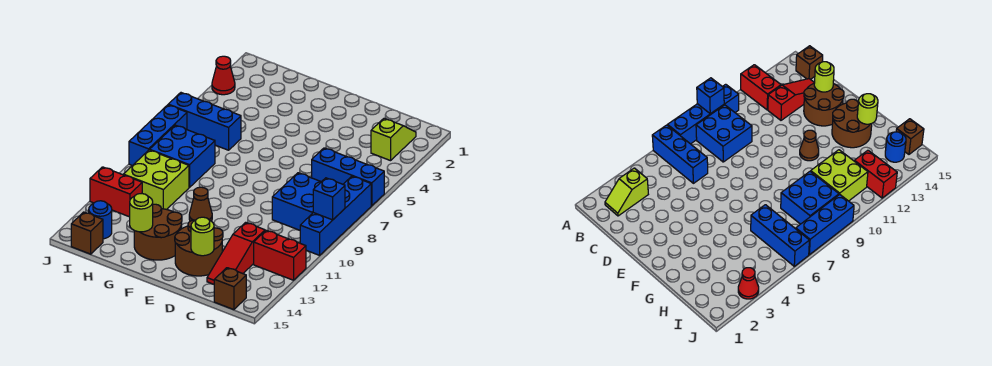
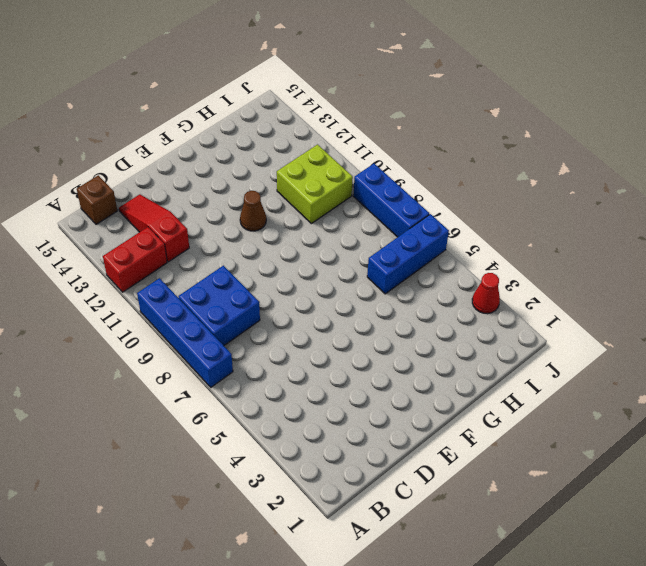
none -> blue brick A6:C6 level 1
none -> lime slope B2:B3 level 1 top 3
none -> brown round brick D13:E14 level 1

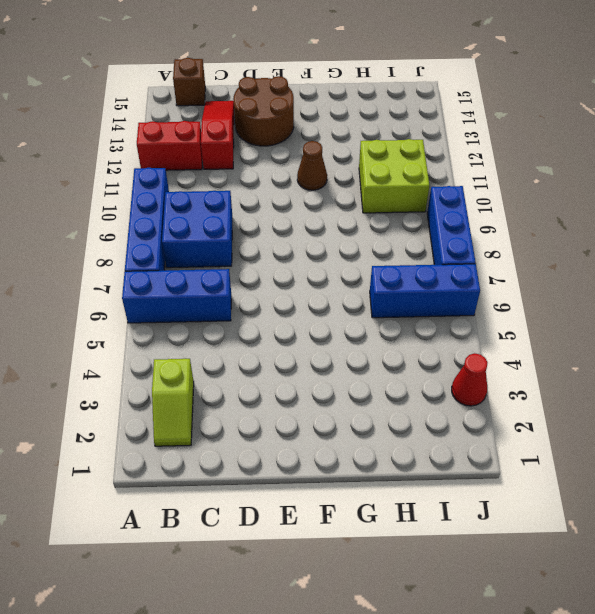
none -> brown round brick F13:G14 level 1
none -> blue brick H8:I9 level 1
none -> red brick I12:J12 level 1

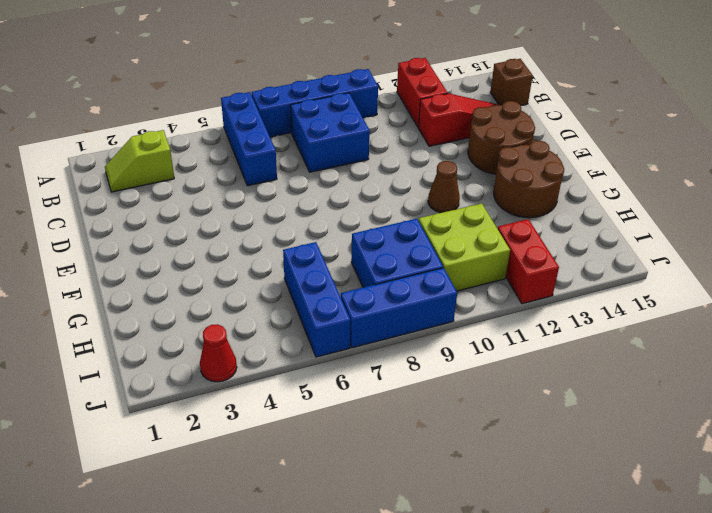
none -> blue round brick I14 level 1
none -> brown brick I15 level 1
none -> blue brick A9 level 2

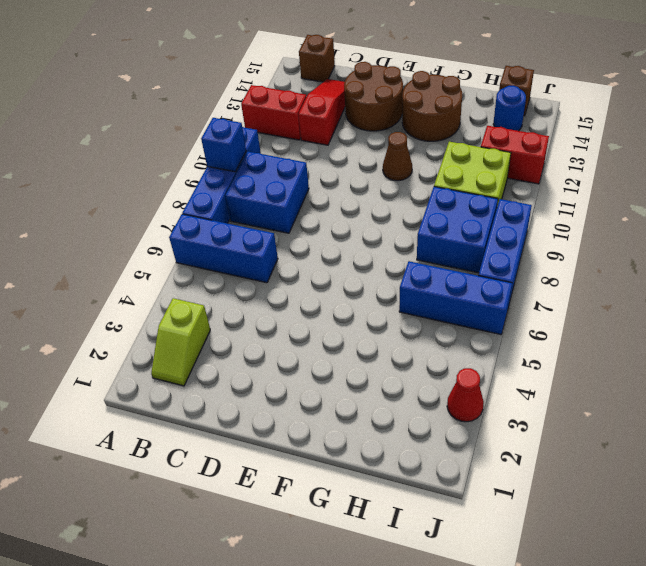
none -> lime round brick D14 level 2
none -> lime round brick G14 level 2

